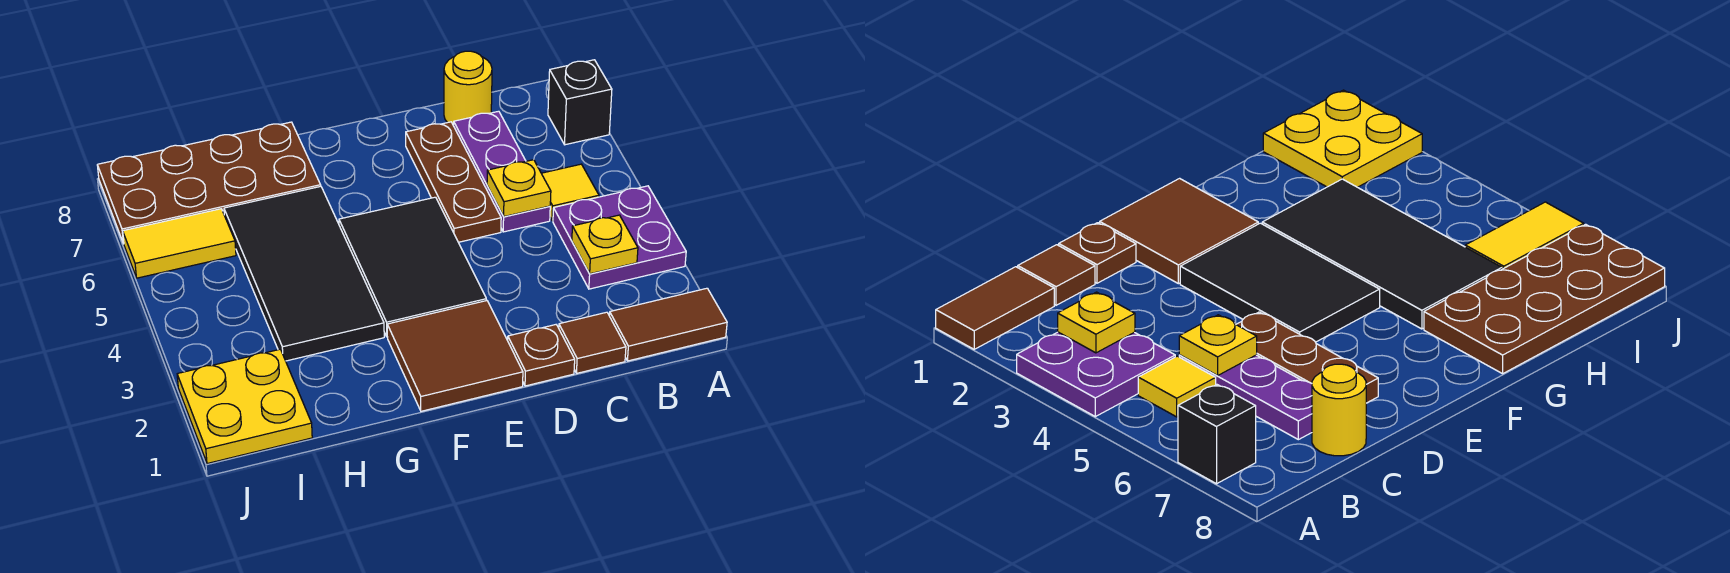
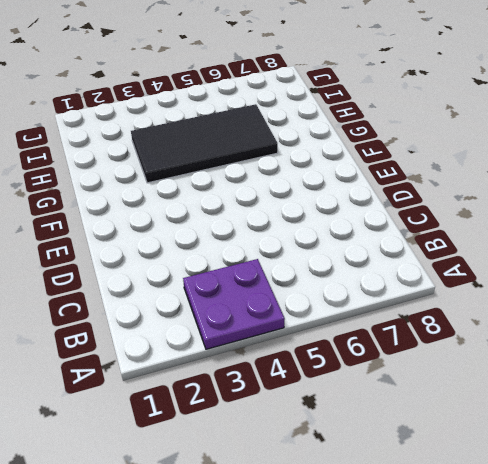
none -> brown tile A1:B1 level 1
none -> black brick A7 level 1
none -> yellow tile B5 level 1

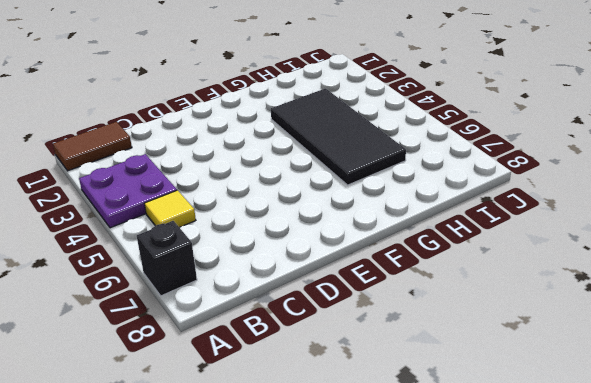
none -> brown tile C1 level 1
none -> purple plate C5:C7 level 1
none -> yellow round brick C8 level 1

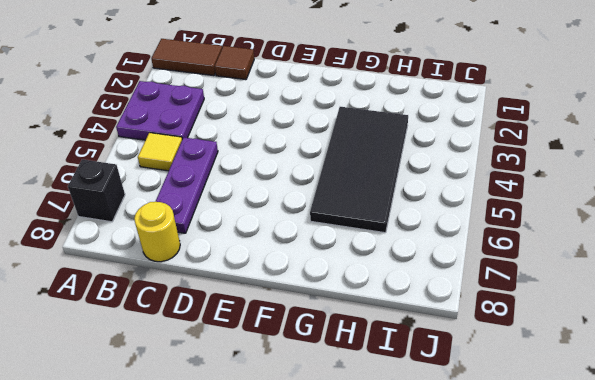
none -> brown plate D1 level 1
none -> brown plate D5:D7 level 1
none -> brown tile E1:F2 level 1

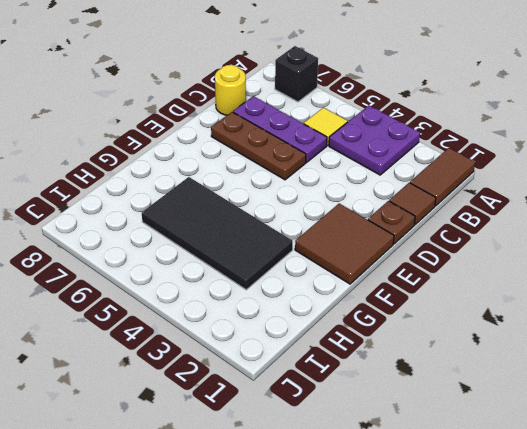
none -> black tile E3:F5 level 1
none -> brown plate G7:J8 level 1
none -> yellow plate I1:J2 level 1

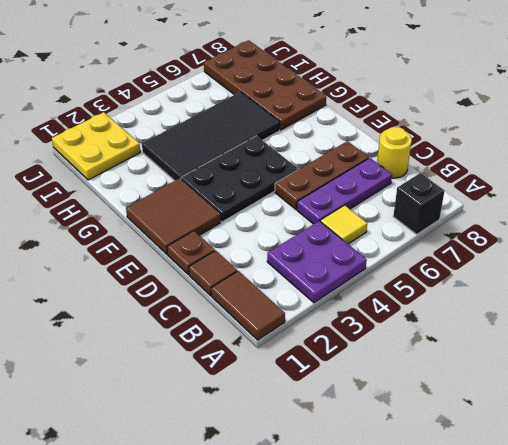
black plate E3:F5 level 1 -> black tile E3:F5 level 1
none -> yellow tile I6:J6 level 1
none -> yellow plate B3 level 2
none -> yellow plate C5 level 2

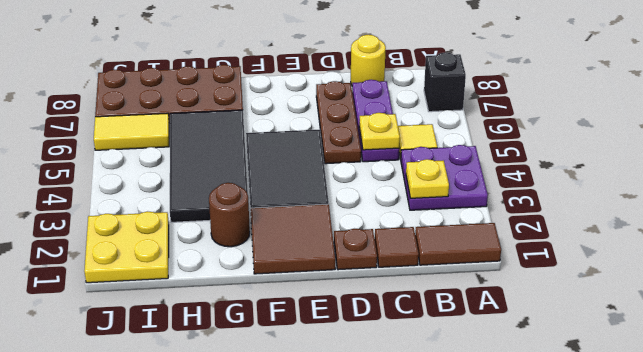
brown round brick G2 level 1 -> none

